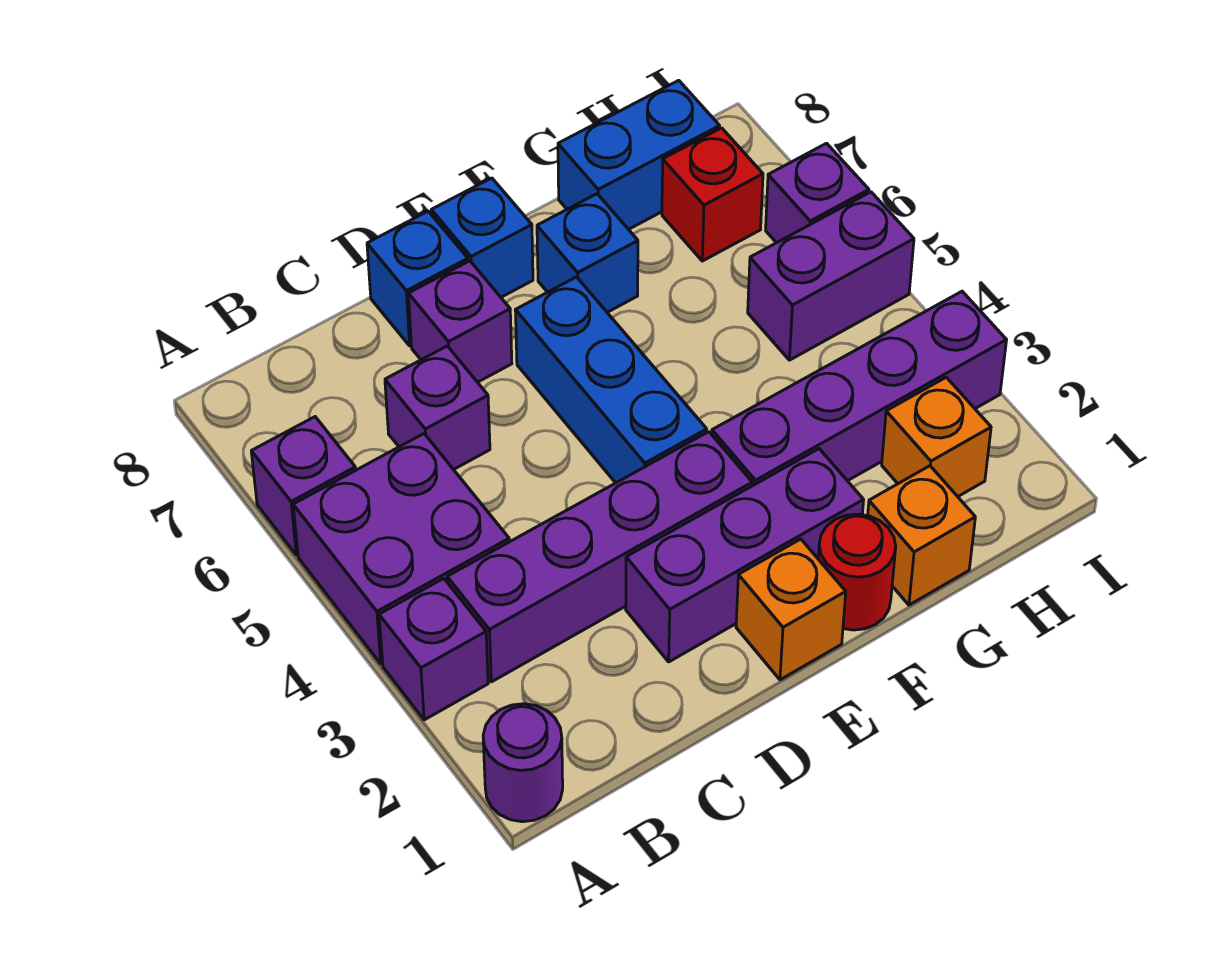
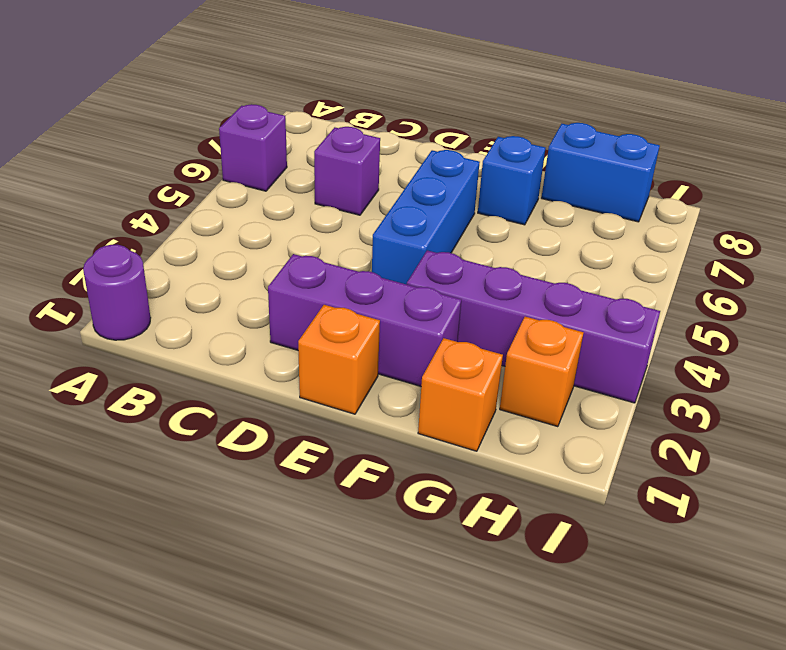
none -> purple brick A3 level 1
none -> purple brick A4:B5 level 1
none -> purple brick B3:E3 level 1

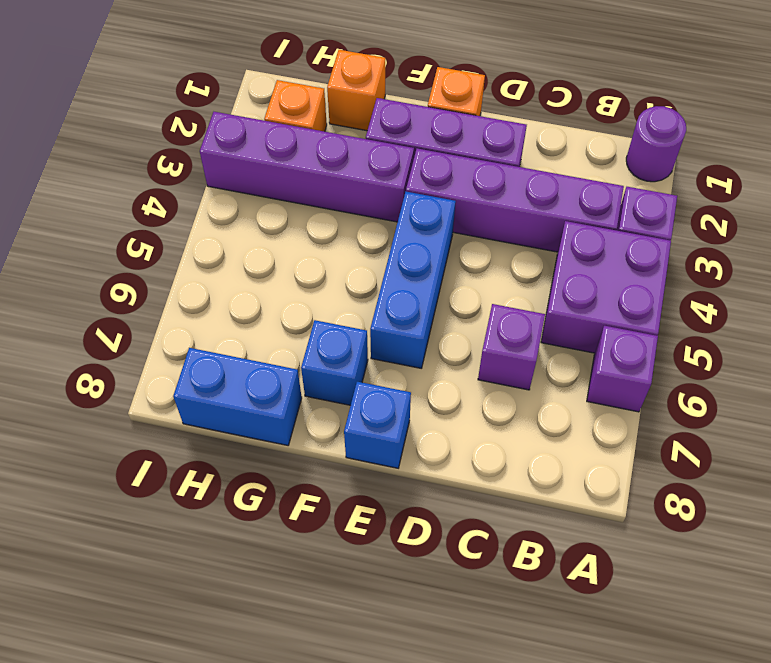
none -> purple brick D7 level 1
none -> blue brick D8 level 1
none -> red round brick F1 level 1

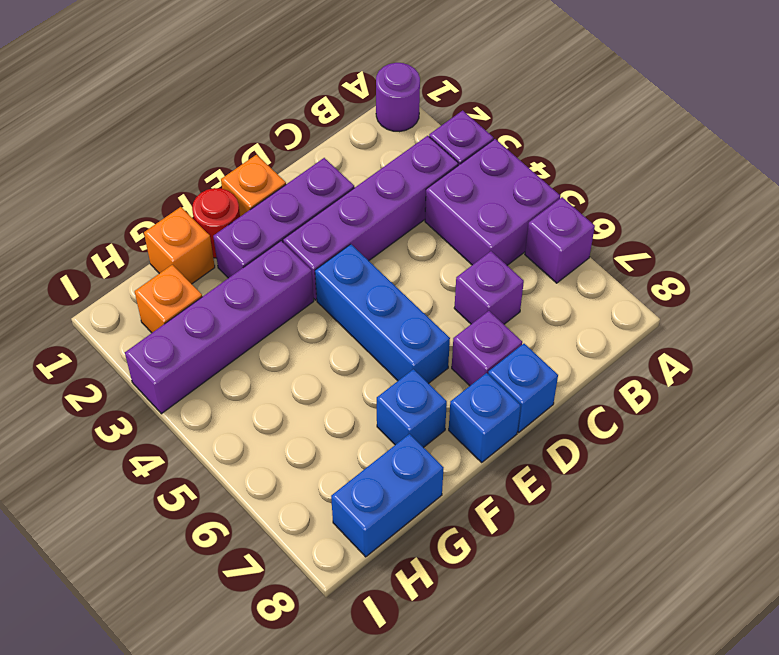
none -> purple brick H5:I5 level 1
none -> red brick H7 level 1
none -> purple brick I6 level 1

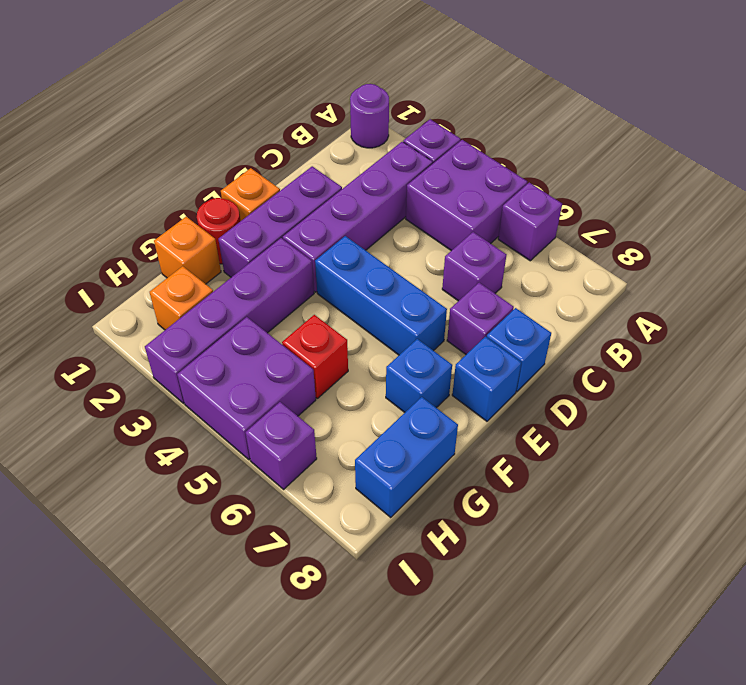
red brick G5 level 1 -> red brick H7 level 1
purple brick H4:I5 level 1 -> purple brick H5:I5 level 1

